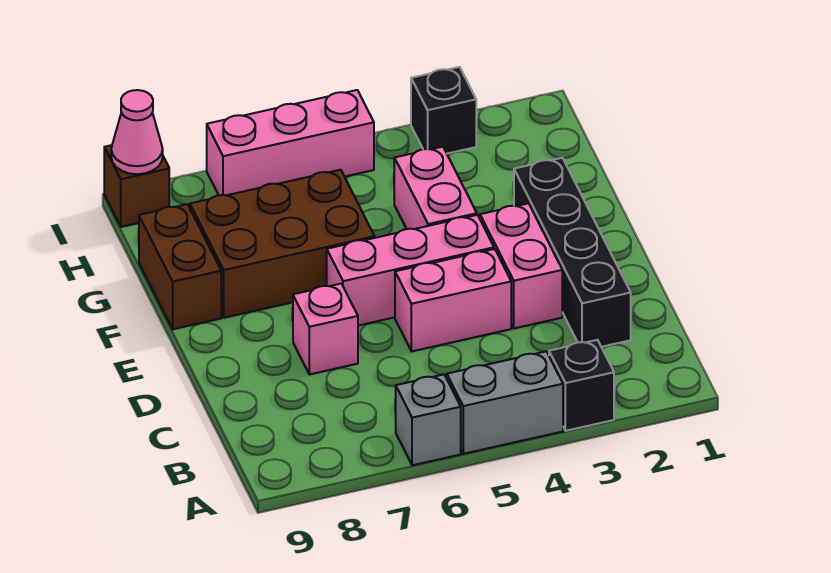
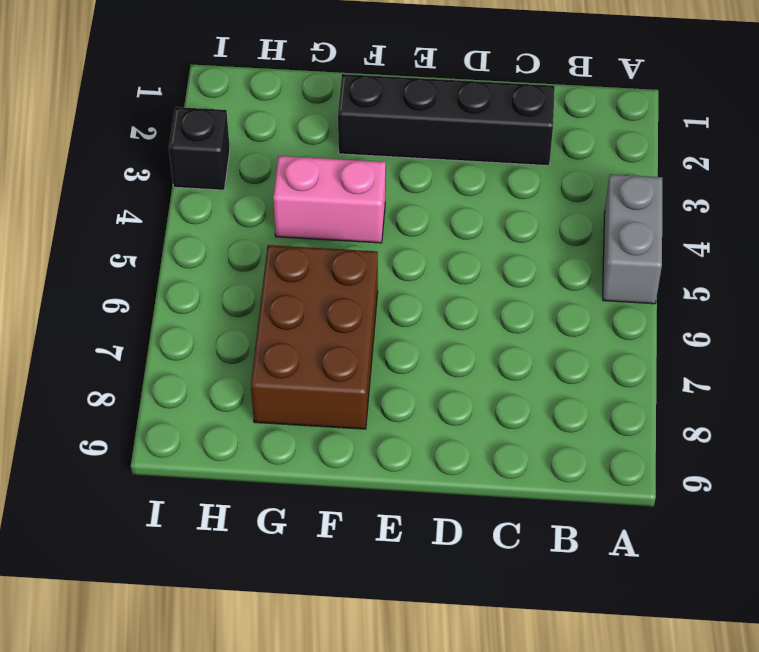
none -> black brick A3 level 1
none -> grey brick A6 level 1
none -> pink brick D3:E3 level 1

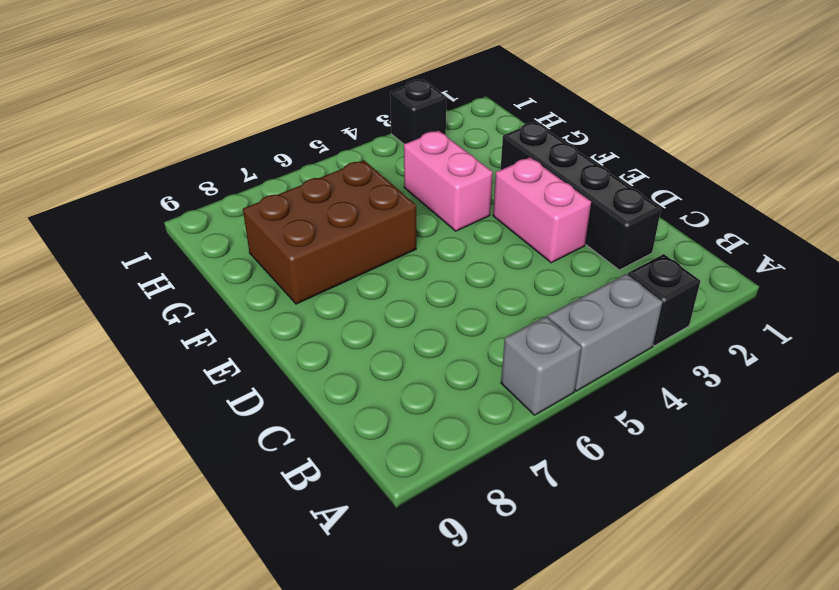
none -> pink brick D4:D5 level 1
none -> pink brick D7 level 1
none -> pink brick E4:E6 level 1

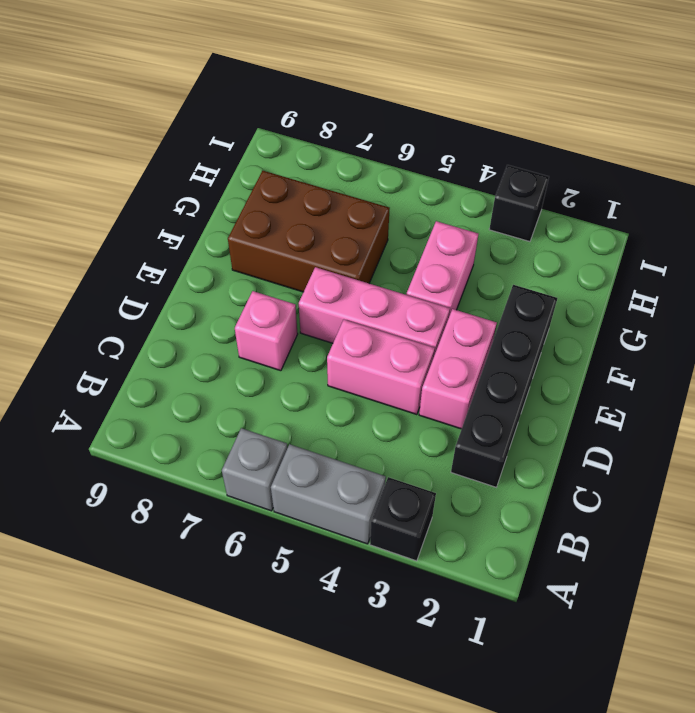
none -> brown brick F9:G9 level 1
none -> pink brick I5:I7 level 1
none -> brown brick I9 level 1

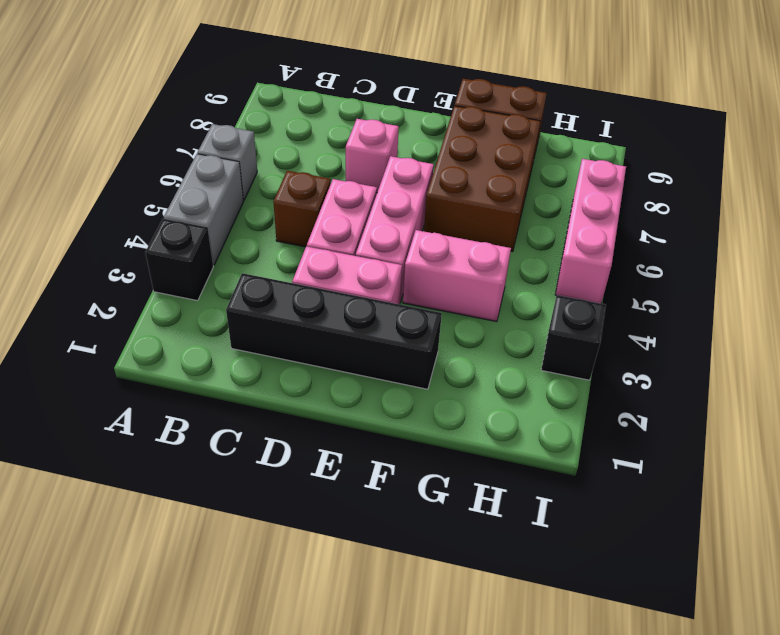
brown brick C5 level 1 -> brown brick I9 level 1
none -> pink cone I9 level 2

